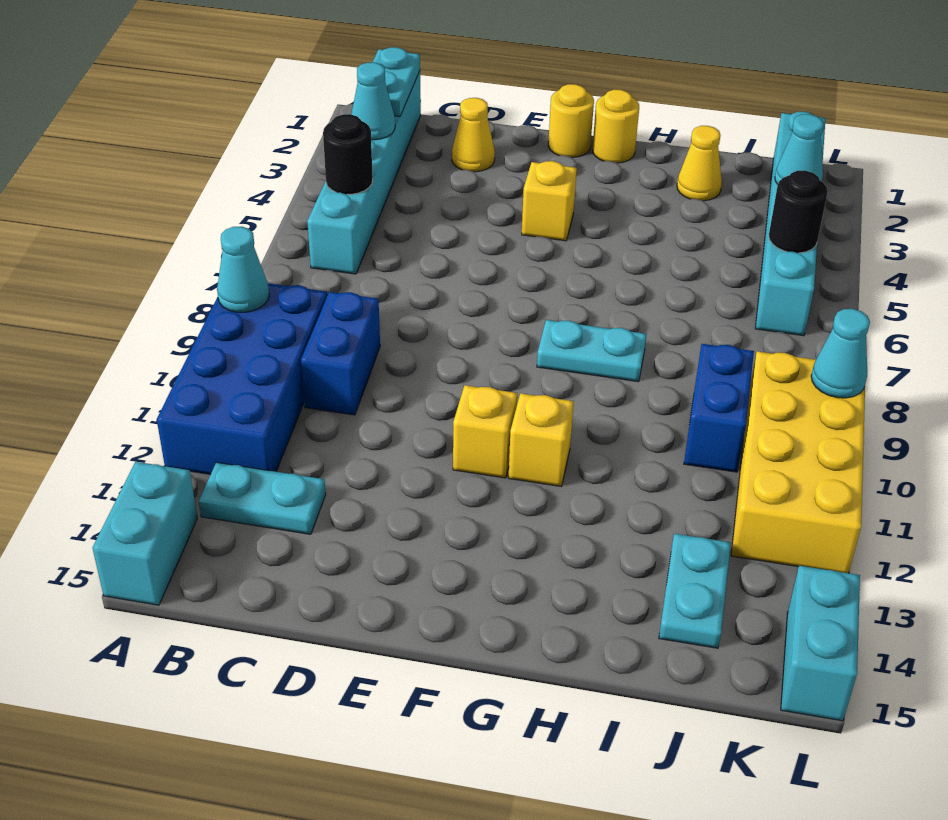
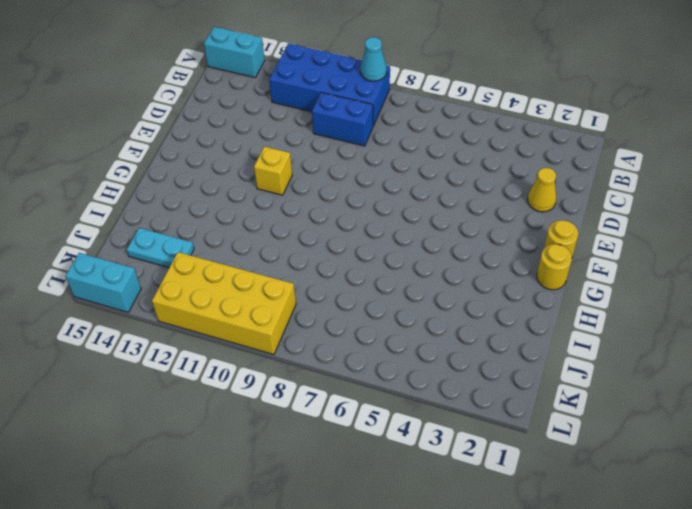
none -> cyan brick B1:B6 level 1
none -> cyan plate B13:C13 level 1
none -> yellow brick F4 level 1

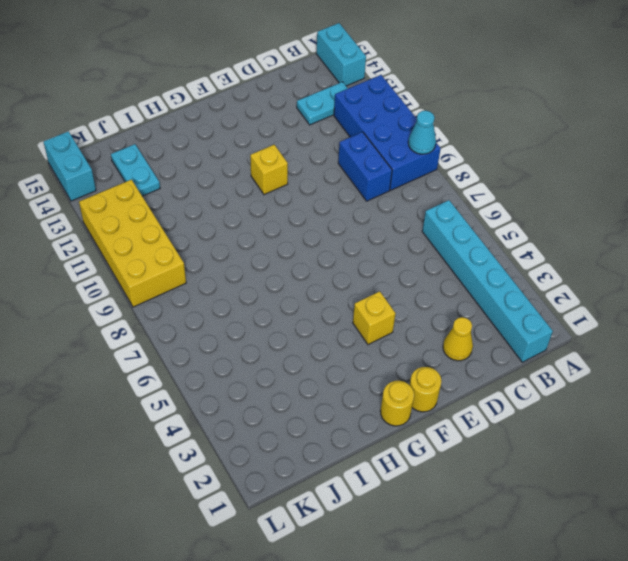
none -> cyan plate G8:H8 level 1
none -> yellow brick G11 level 1
none -> yellow cone I2 level 1

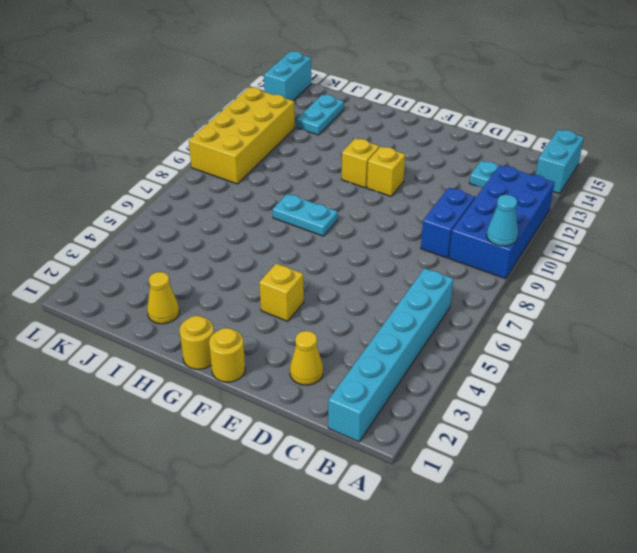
none -> blue brick J9:J10 level 1
none -> cyan brick K1:K6 level 1
none -> cyan plate B1:B2 level 2

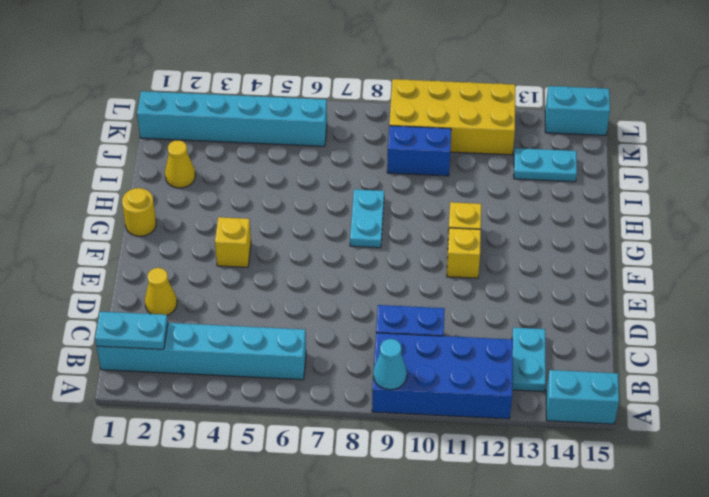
none -> yellow round brick F1 level 1
none -> cyan cone B3 level 2
none -> black round brick B5 level 2

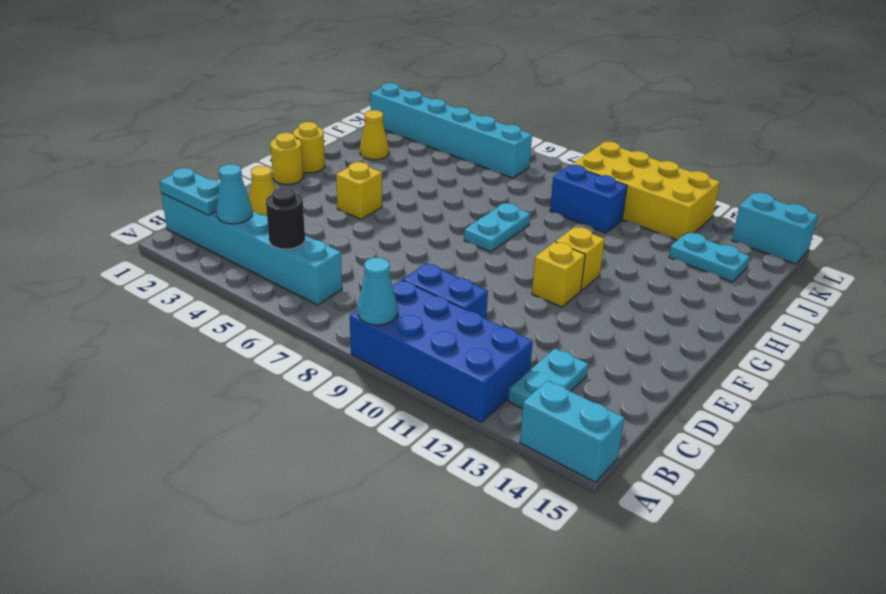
none -> cyan cone K3 level 2
none -> black round brick K5 level 2
none -> cyan cone L9 level 2

